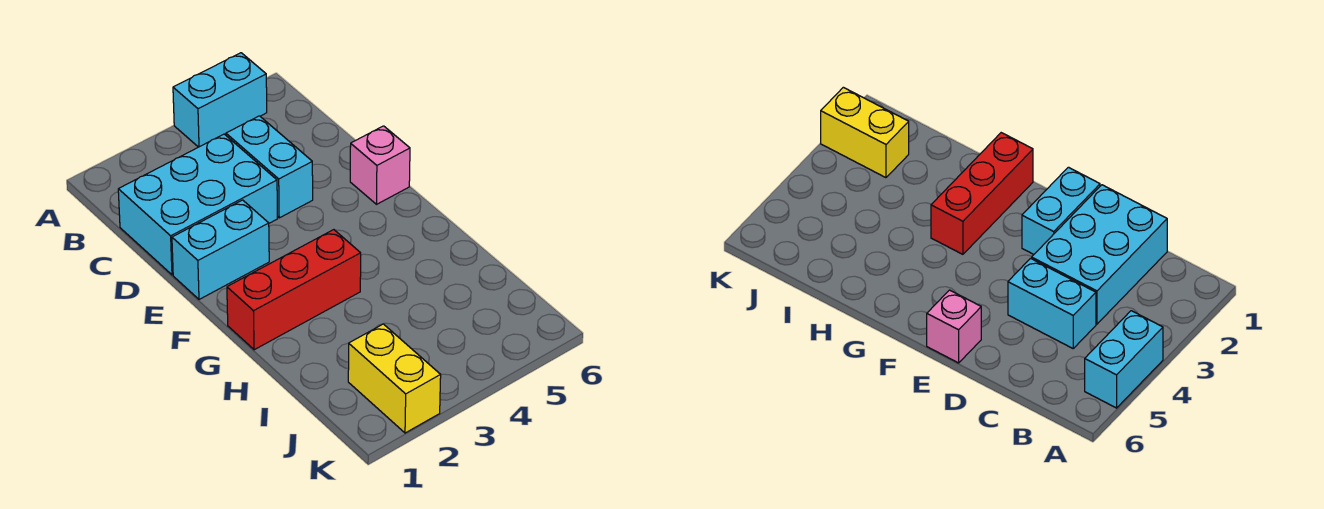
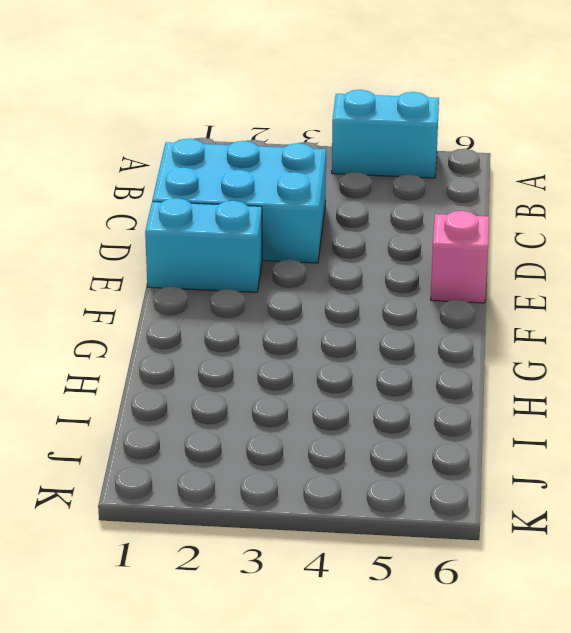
none -> cyan brick C4:D4 level 1
none -> red brick G1:G3 level 1

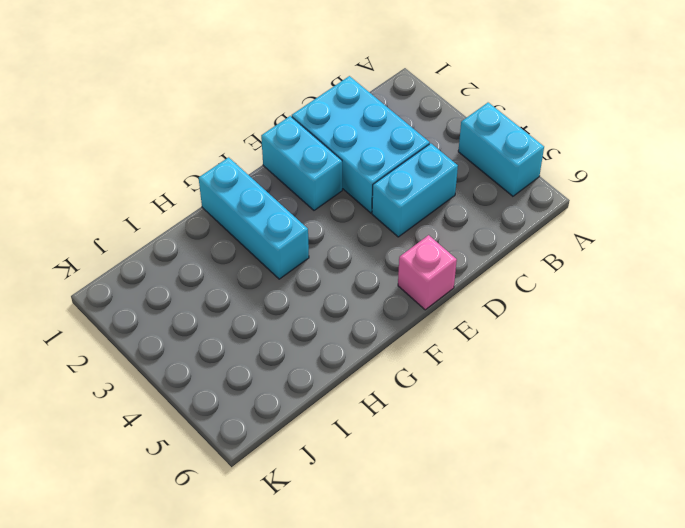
cyan brick G1:G3 level 1 -> red brick G1:G3 level 1
none -> yellow brick J2:K2 level 1

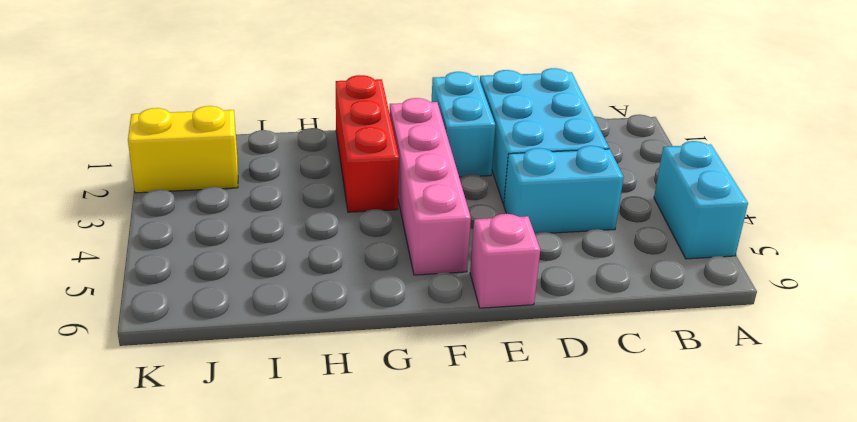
pink brick F2:F5 level 1 -> none

